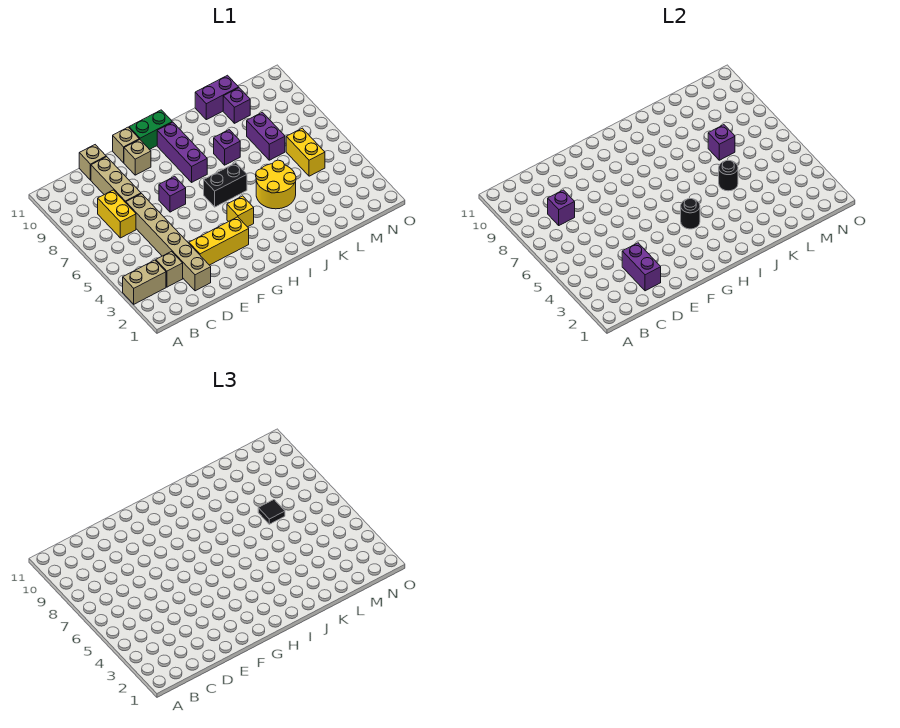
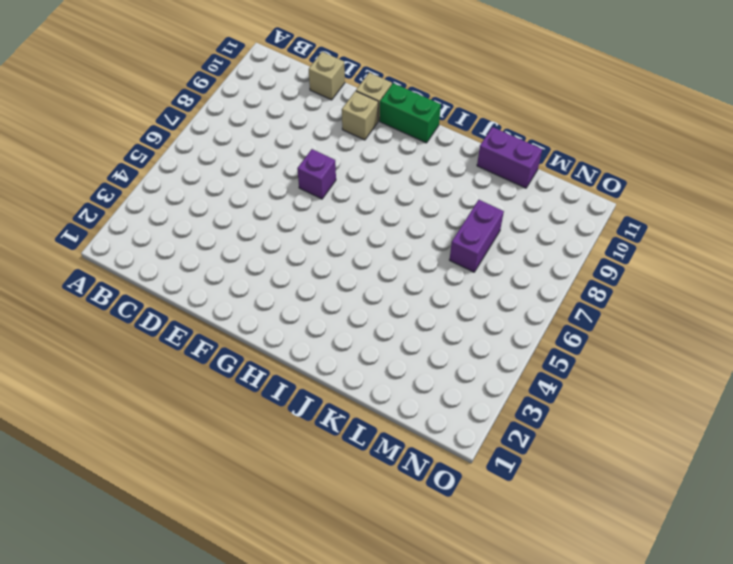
none -> tan brick A3:B3 level 1
none -> tan brick C3 level 1
none -> yellow brick C7:C8 level 1

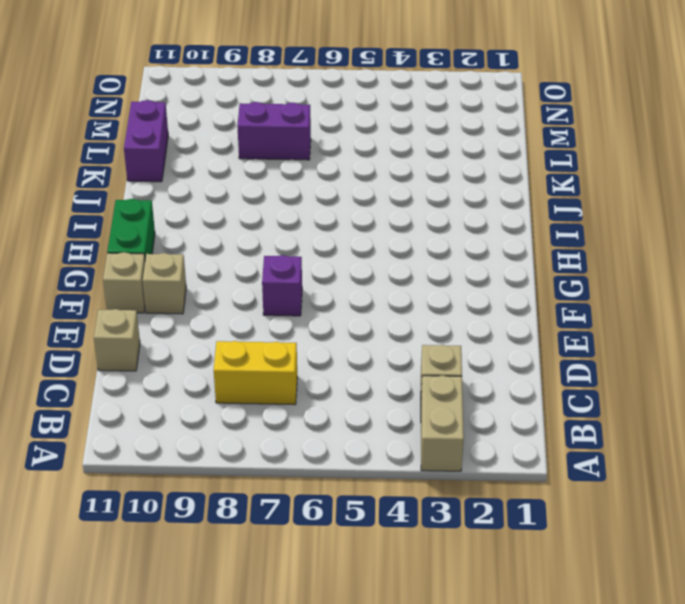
none -> tan brick D2:D7 level 1
none -> tan brick D8:D10 level 1
none -> yellow brick E3:G3 level 1

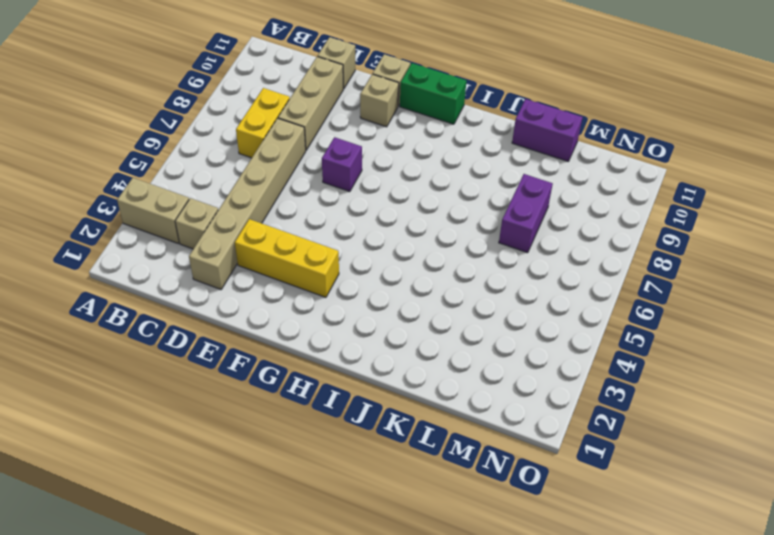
none -> yellow brick H4 level 1
none -> black brick H6:I6 level 1
none -> purple brick H8:H10 level 1

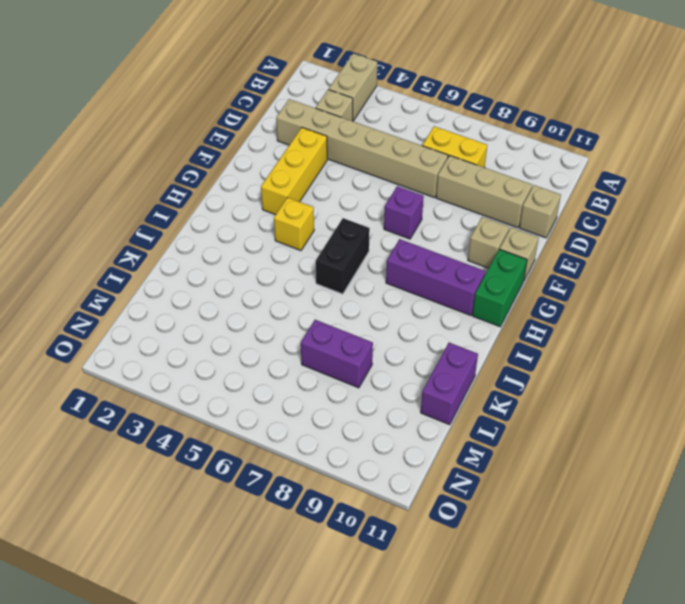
none -> yellow round brick J4:K5 level 1
none -> purple brick J8 level 1
none -> purple brick L10 level 1

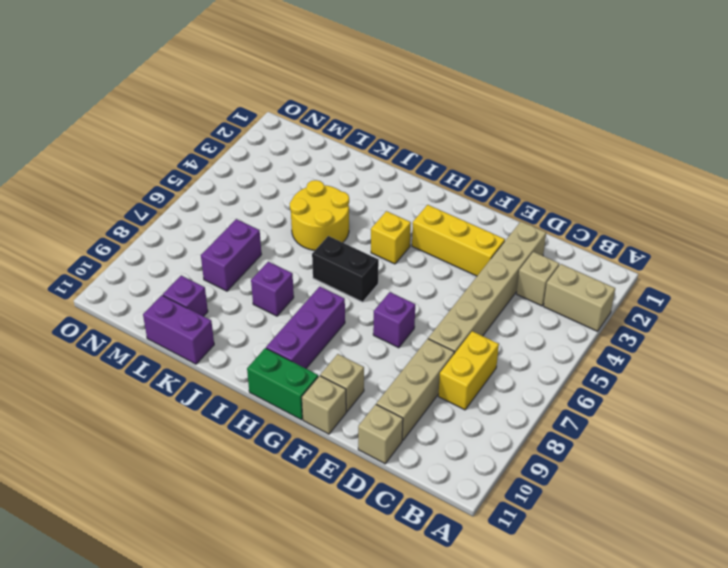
none -> yellow brick M5:M6 level 1
none -> purple brick C8 level 2
none -> purple brick D2:D3 level 2

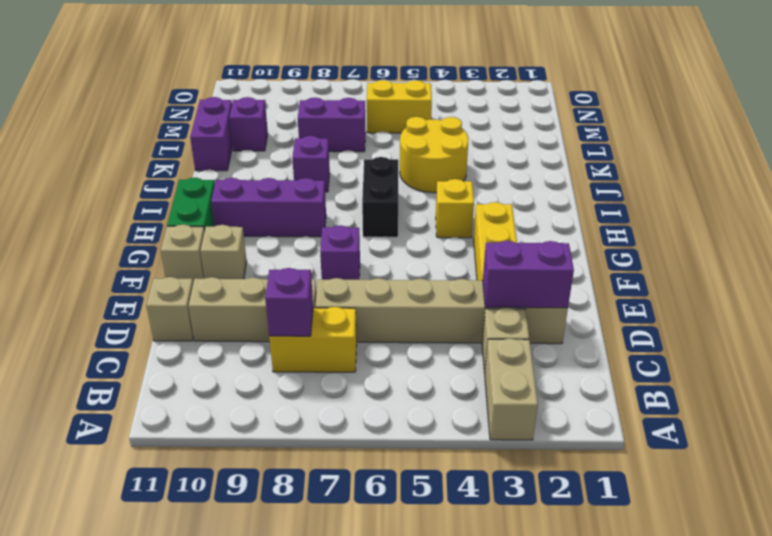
none -> black round brick H4 level 2
none -> black round brick K5 level 2
none -> purple brick L7 level 2

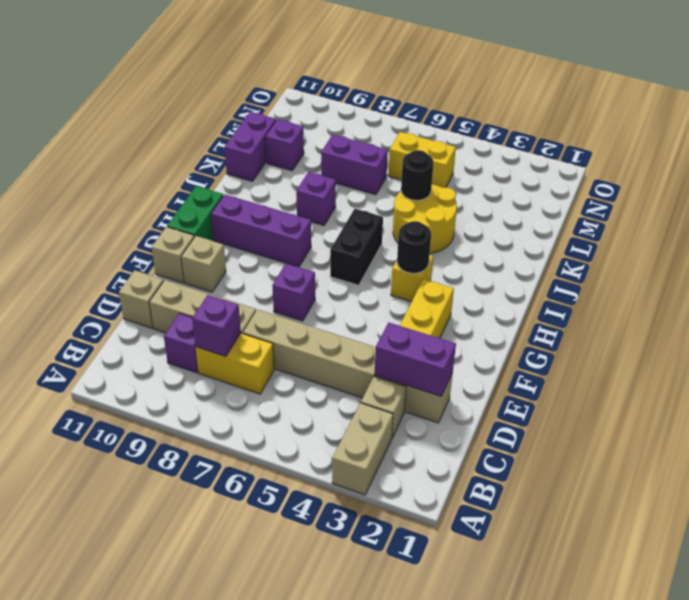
purple brick C9 level 1 -> purple brick L7 level 2
none -> black tile L7 level 3

